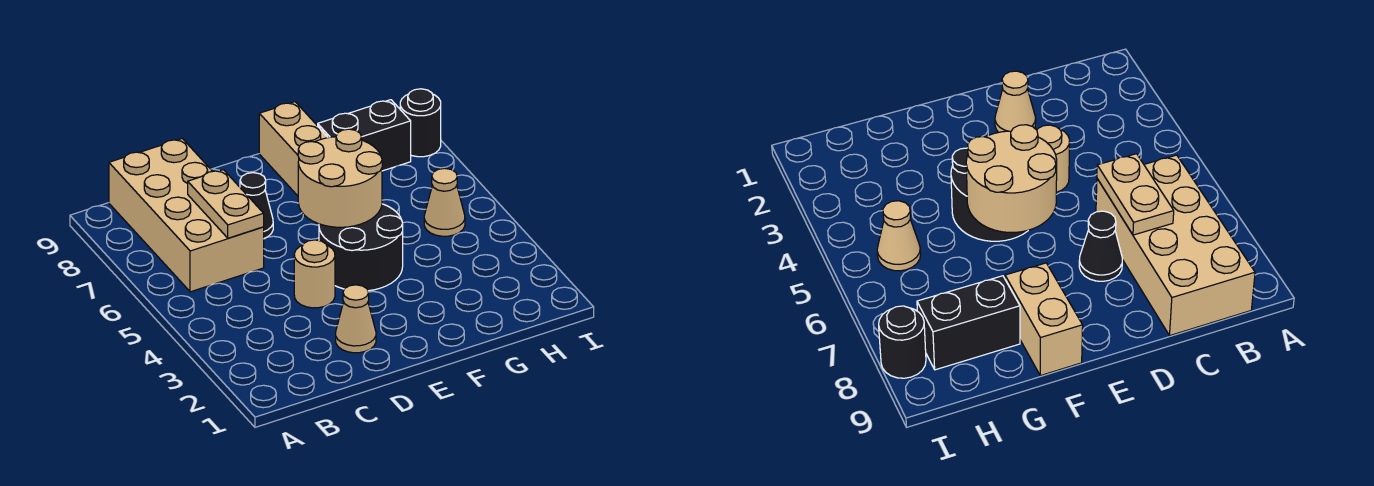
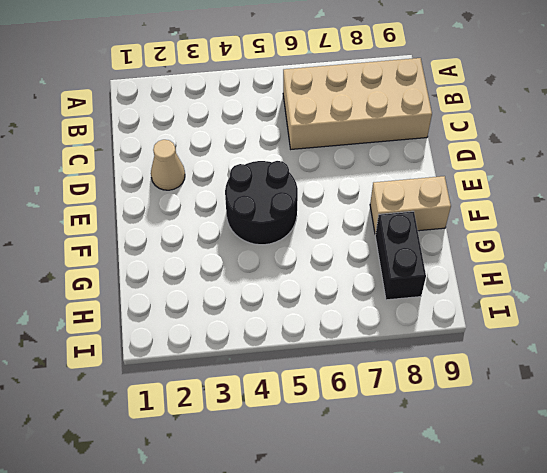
none -> tan round brick D4 level 1
none -> black cone D7 level 1

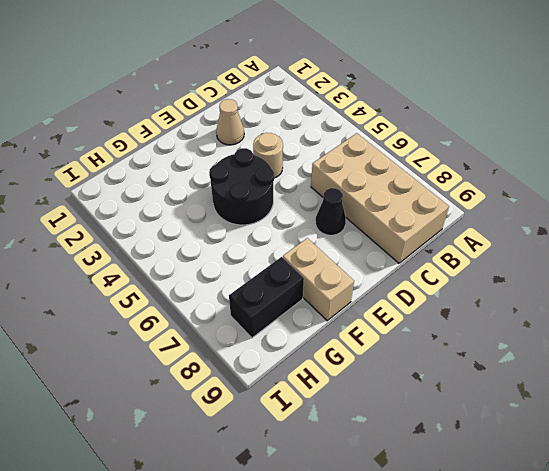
none -> tan cone H5 level 1
none -> black round brick I8 level 1

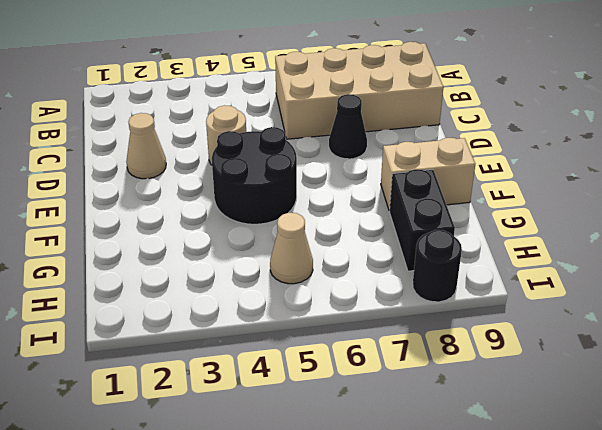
none -> tan plate C6:C7 level 2
none -> tan round brick E5:F6 level 2

